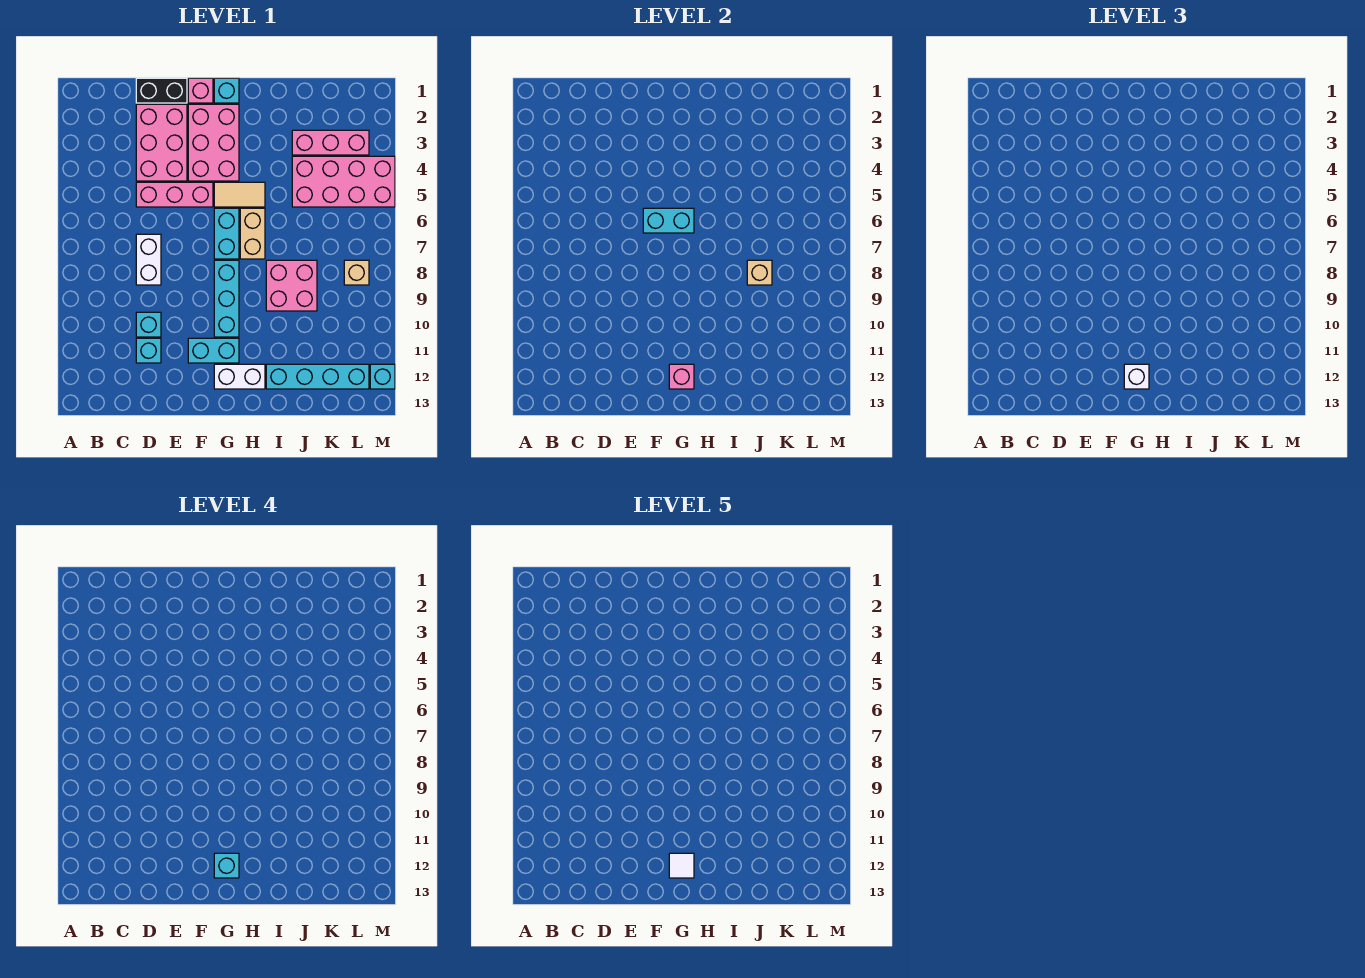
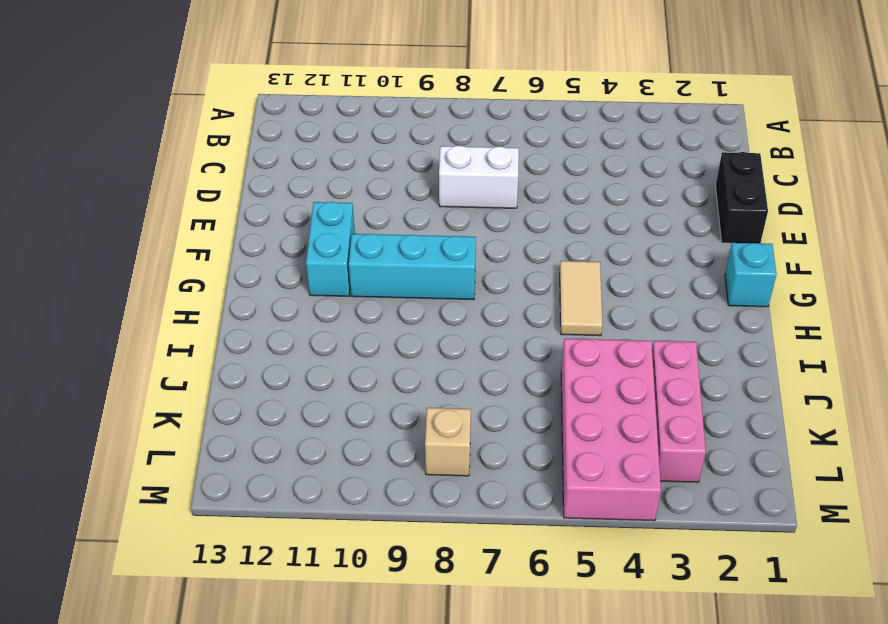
none -> pink brick D2:E4 level 1
none -> pink brick D5:F5 level 1
none -> cyan brick D10 level 1

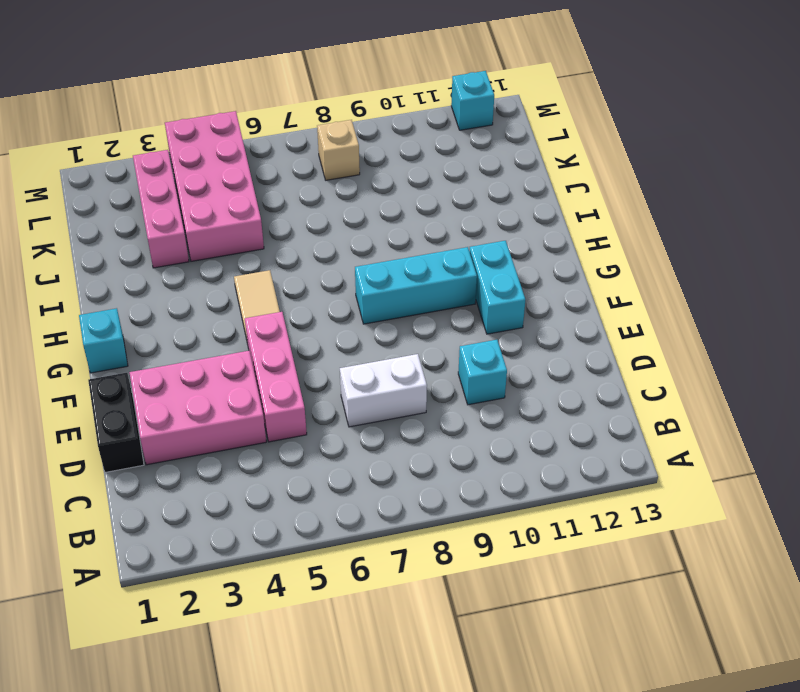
none -> cyan brick D11 level 1
none -> pink brick F1 level 1
none -> pink brick F2:G4 level 1

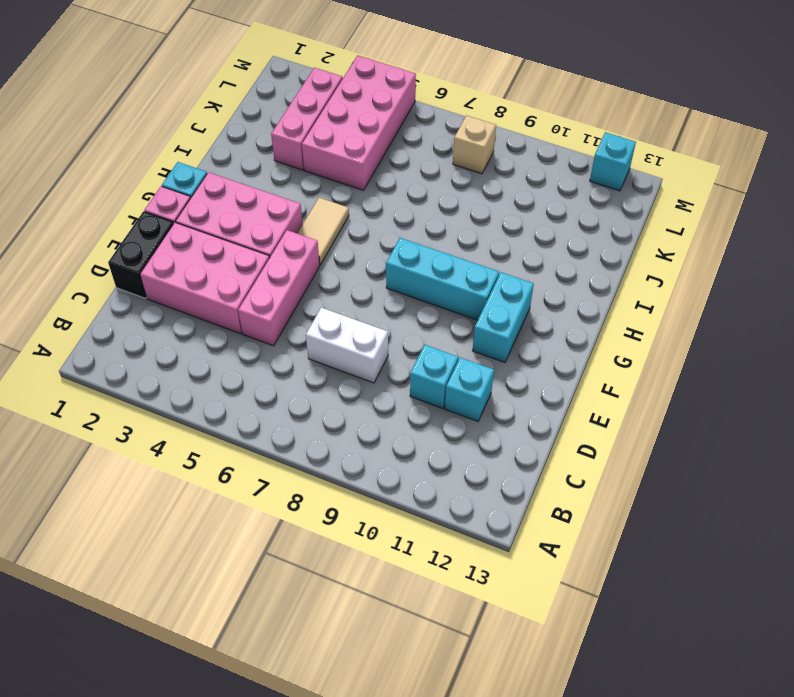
none -> cyan brick G6:G7 level 1
none -> white brick G12:H12 level 1
none -> tan brick H6:H7 level 1

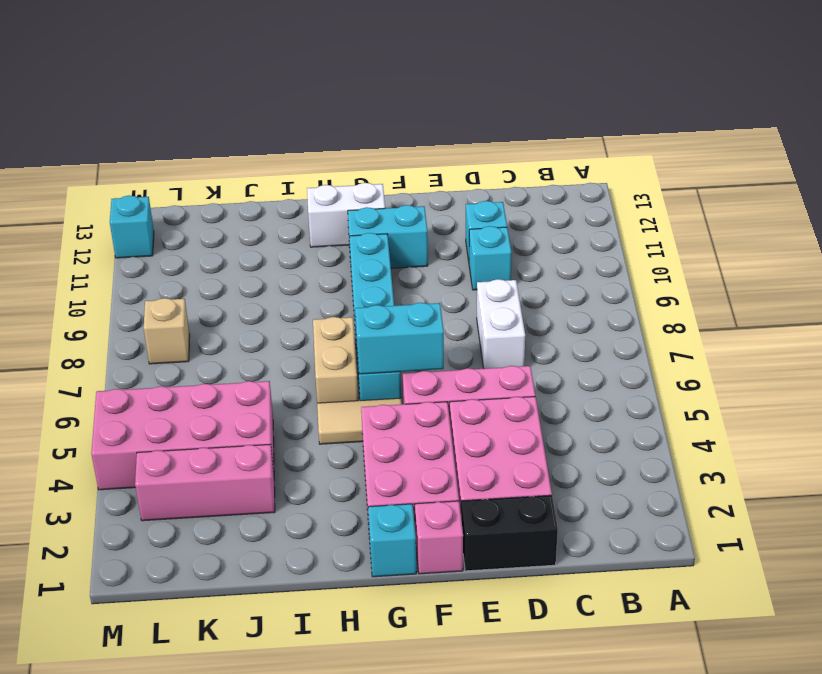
none -> pink brick I8:J9 level 1
none -> cyan brick I12:L12 level 1
none -> pink brick G12 level 2

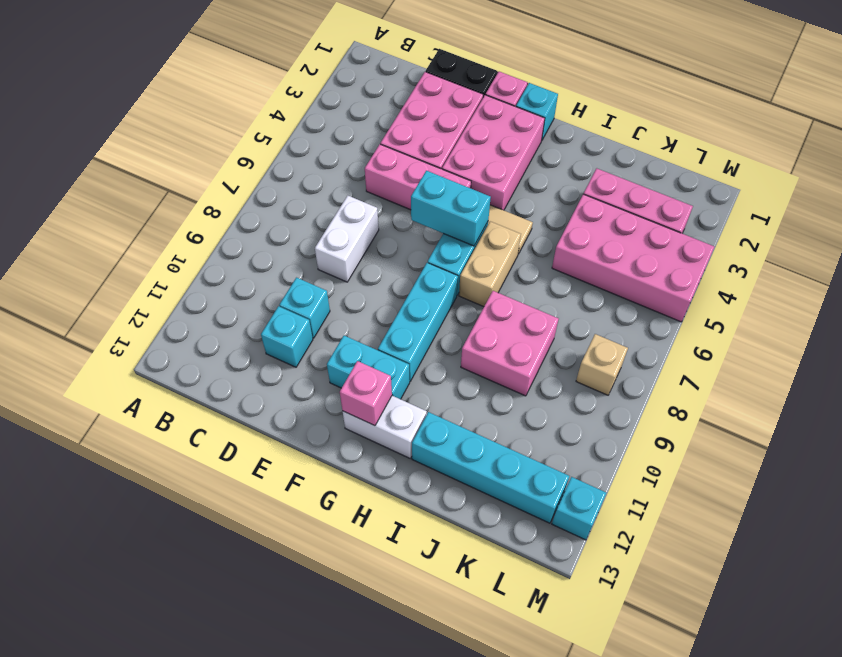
none -> tan brick J8 level 2
none -> white brick G12 level 3
none -> cyan brick G12 level 4

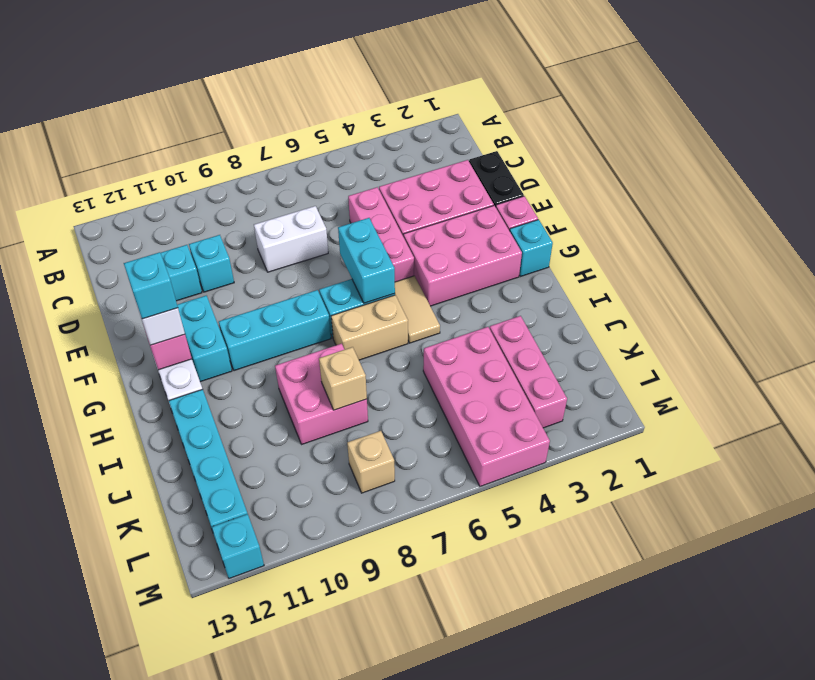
none -> white tile G12 level 5

